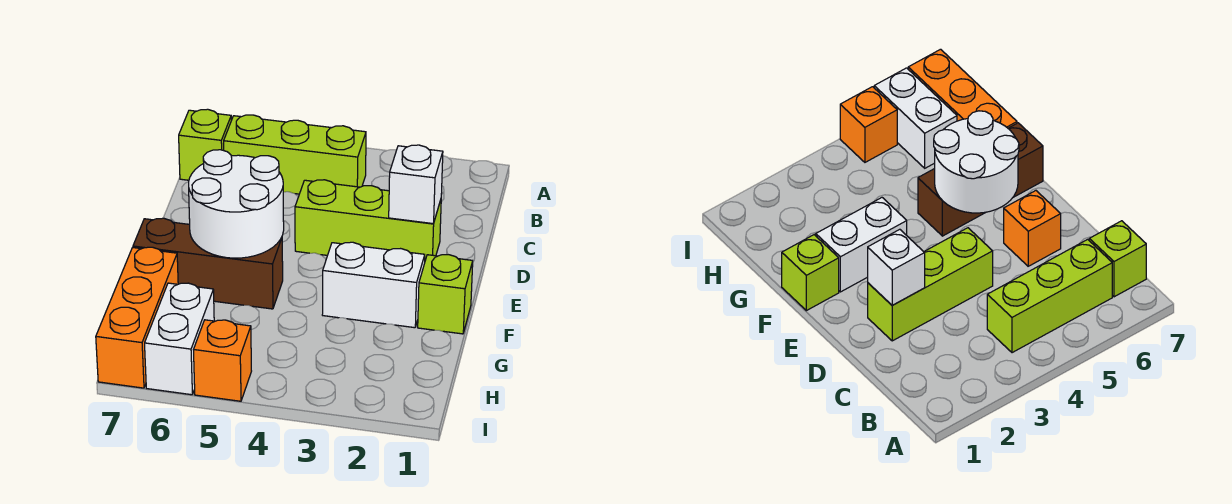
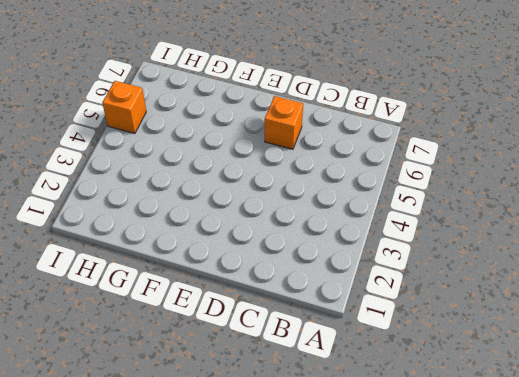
none -> lime brick B4:B6 level 1
none -> lime brick B7 level 1
none -> lime brick D2:D4 level 1

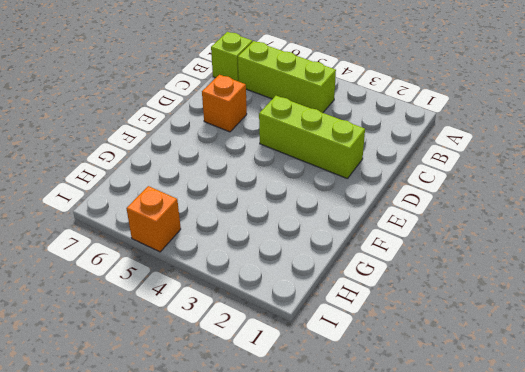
none -> lime brick F1 level 1
none -> white brick F2:F3 level 1
none -> brown brick F5:F7 level 1

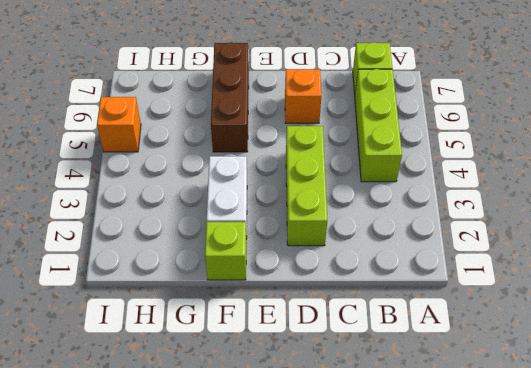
none -> orange brick G7:I7 level 1
none -> white brick H6:I6 level 1
none -> white brick D2 level 2

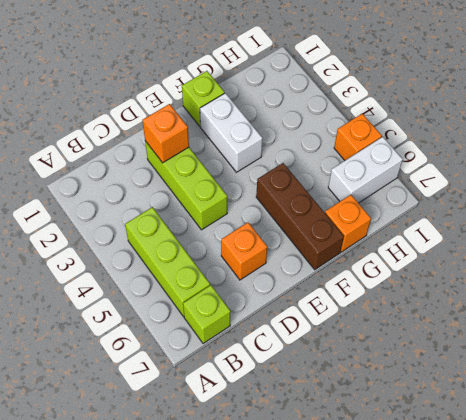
orange brick D2 level 2 -> white brick D2 level 2
orange brick G7 level 1 -> orange brick G7:I7 level 1
none -> white round brick E5:F6 level 2

